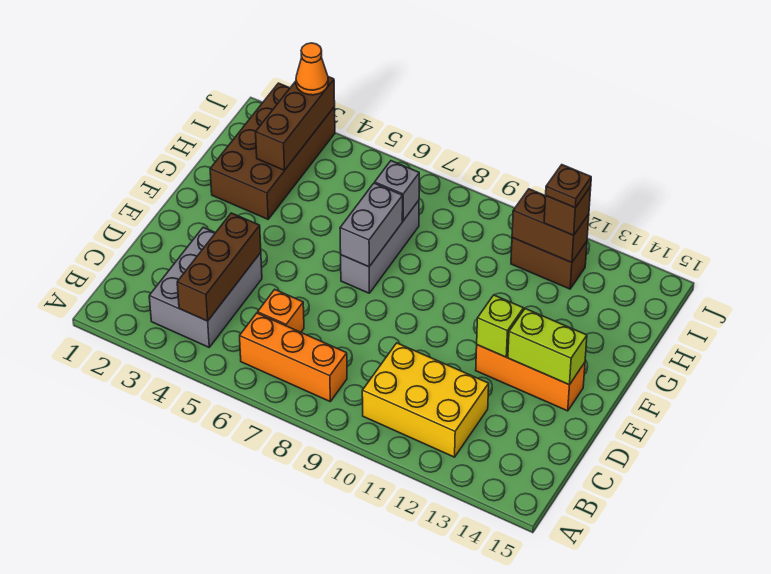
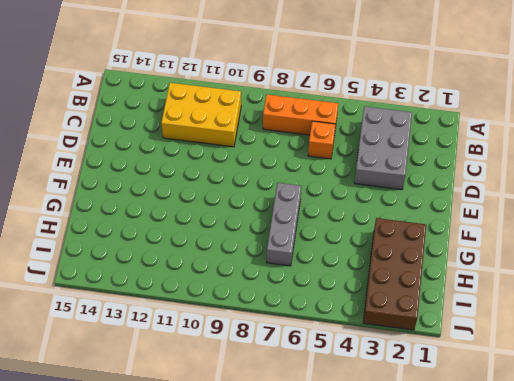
none -> orange brick E12:E14 level 1
none -> brown brick I11:I12 level 1
none -> brown brick B4:D4 level 2

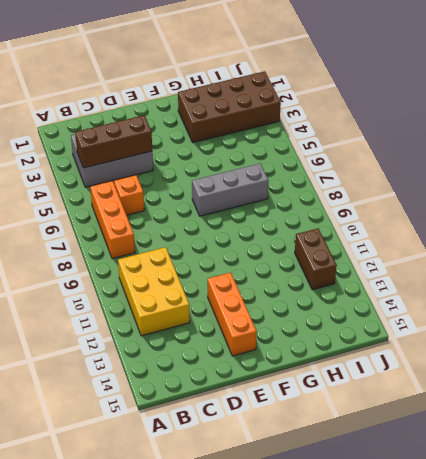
none -> lime brick E12 level 2
none -> lime brick E13:E14 level 2
none -> grey brick F7:G7 level 2

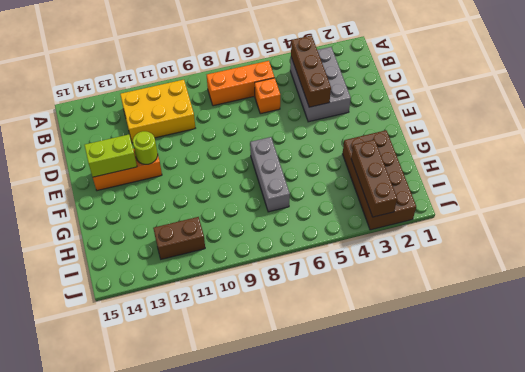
lime round brick E12 level 2 -> lime brick E12 level 2
none -> grey brick F7:G7 level 2
none -> grey brick H7 level 2
none -> brown brick I11:I12 level 2

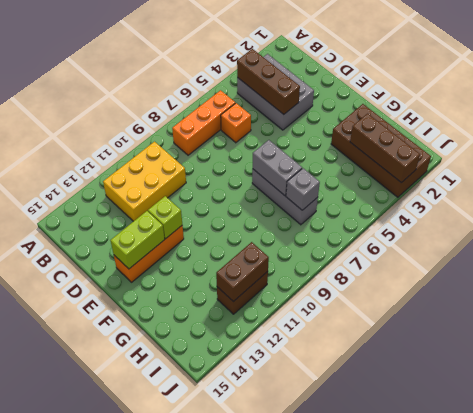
none -> brown brick I12 level 3
none -> orange cone J3 level 3
none -> brown plate I12 level 4

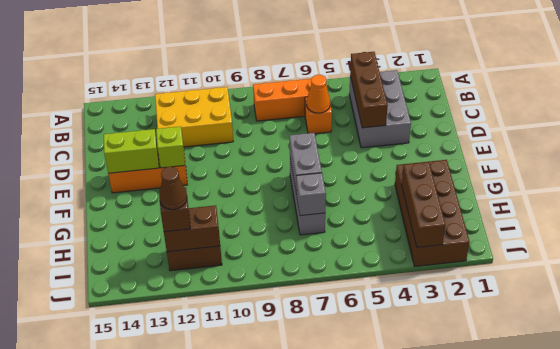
orange cone C6 level 2 -> orange cone J3 level 3
brown cone I12 level 4 -> brown plate I12 level 4

